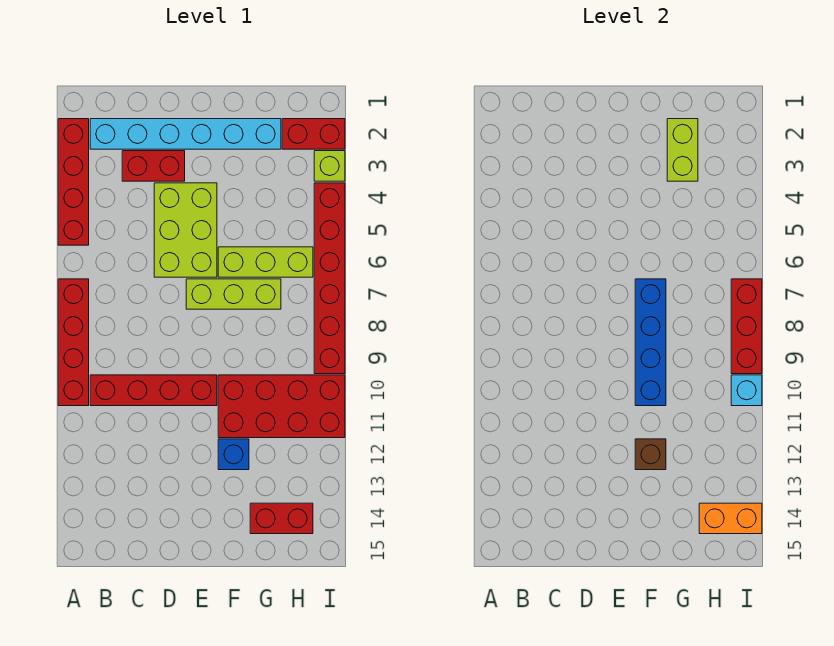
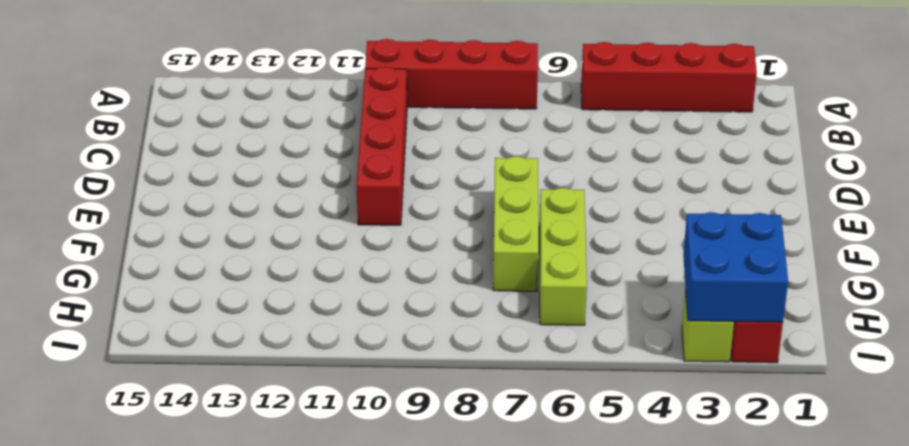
blue brick H2:I3 level 2 -> none
none -> cyan brick B2:G2 level 1
none -> red brick C3:D3 level 1
none -> lime brick D4:E6 level 1

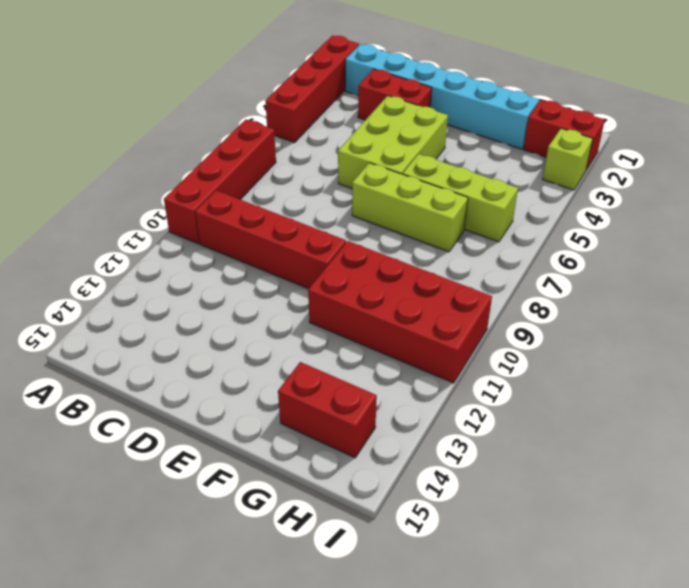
none -> blue brick F12 level 1
none -> red brick I4:I9 level 1
none -> blue brick F7:F10 level 2

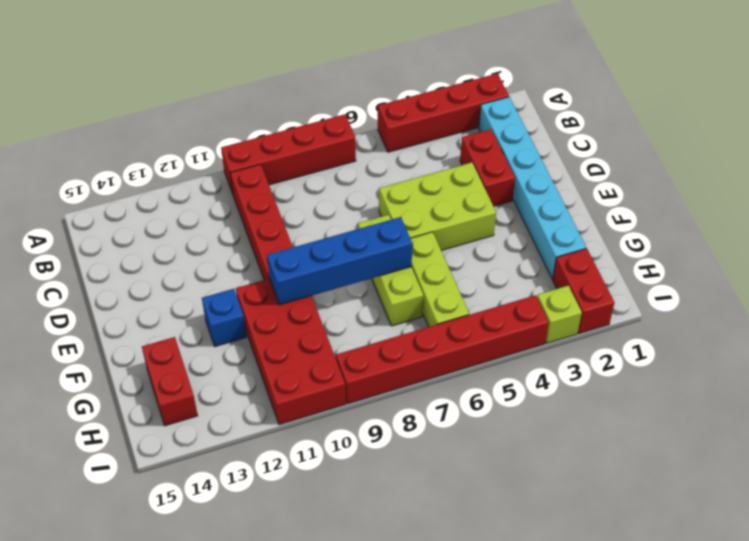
none -> brown brick F12 level 2
none -> lime brick G2:G3 level 2
none -> orange brick H14:I14 level 2

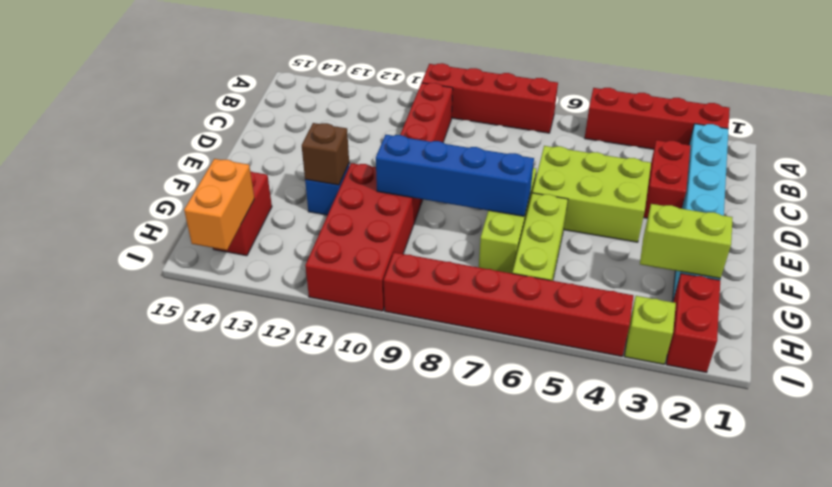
none -> red brick I7:I9 level 2
none -> cyan brick I10 level 2

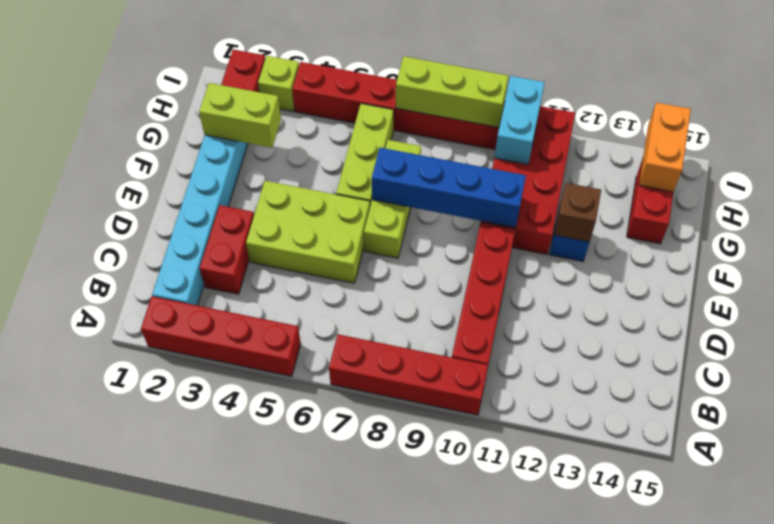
cyan brick H10:I10 level 2 -> cyan brick I10 level 2
lime brick I7:I9 level 2 -> red brick I7:I9 level 2

